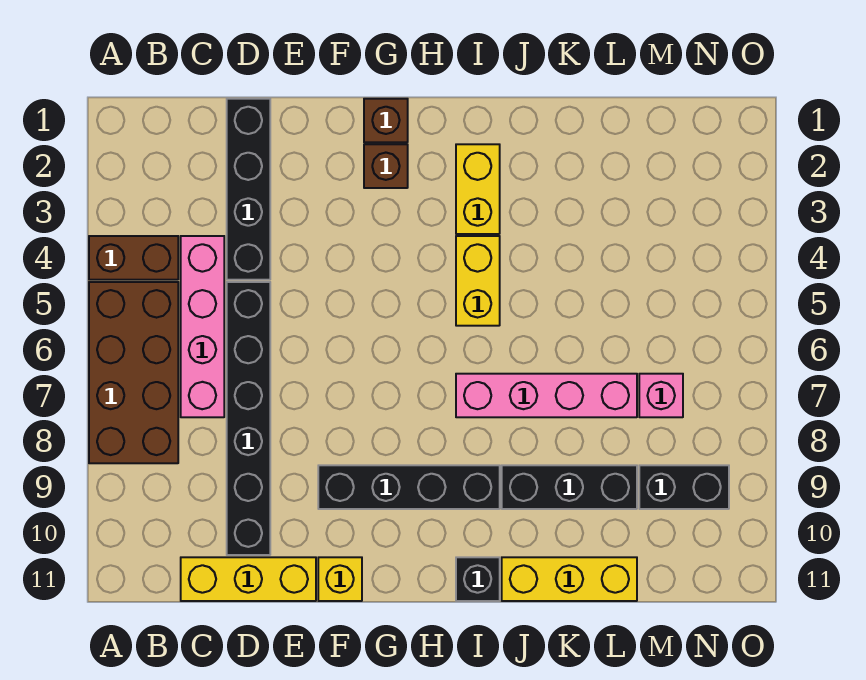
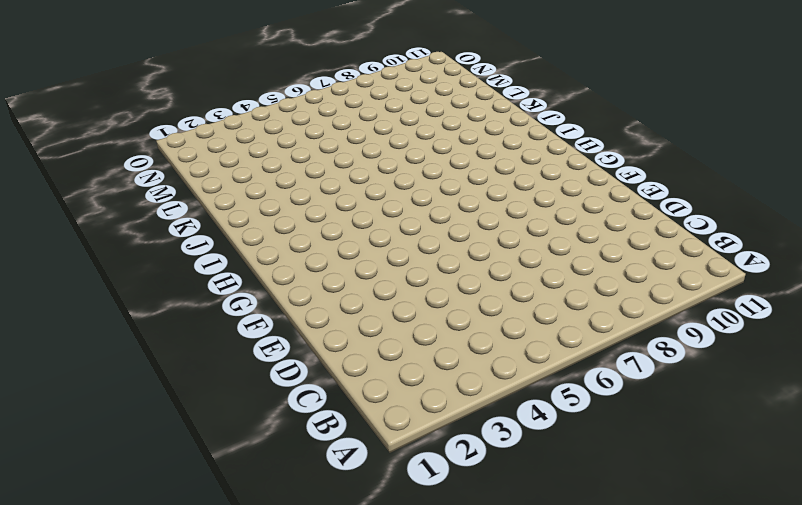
none -> brown brick A4:B4 level 1
none -> brown brick A5:B8 level 1
none -> pink brick C4:C7 level 1

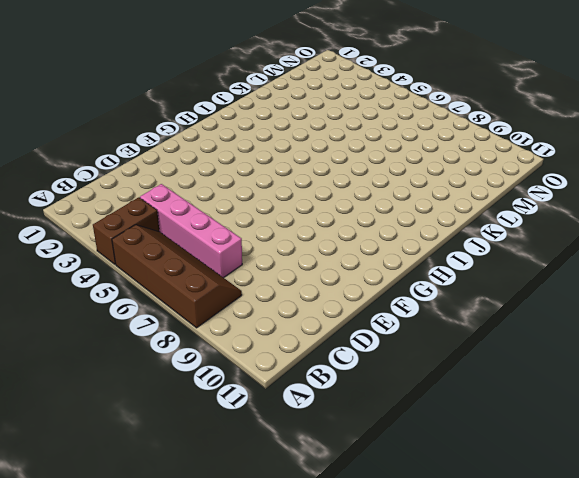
brown slope A5:B8 level 1 top A -> brown brick A5:B8 level 1
none -> yellow brick C11:E11 level 1
none -> black brick D1:D4 level 1
none -> black brick D5:D10 level 1

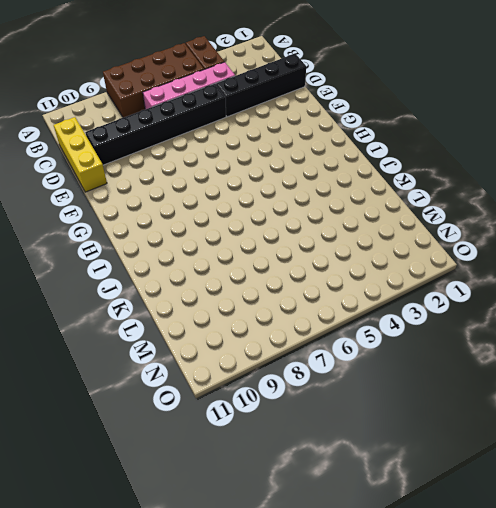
none -> black brick F9:I9 level 1
none -> yellow brick F11 level 1
none -> brown brick G1 level 1

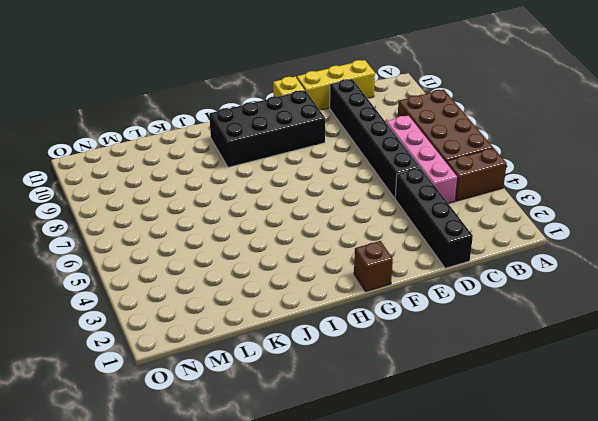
black brick F9:I10 level 1 -> black brick F9:I9 level 1
none -> brown brick G2 level 1
none -> yellow brick I2:I3 level 1
none -> yellow brick I4:I5 level 1

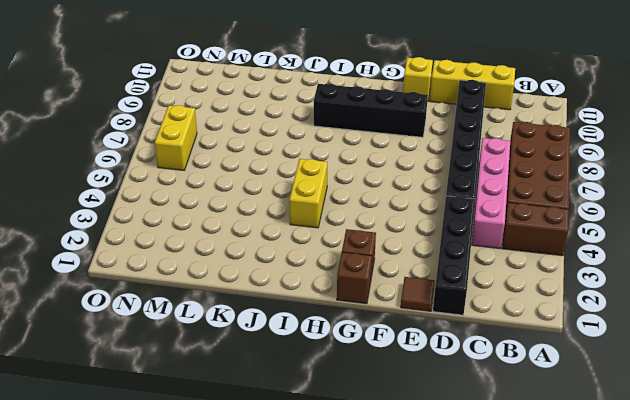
brown tile E1 level 1 -> none
yellow brick N6:N7 level 1 -> yellow brick I2:I3 level 1
none -> pink brick I7:L7 level 1
none -> black brick I11 level 1
none -> black brick J9:L9 level 1

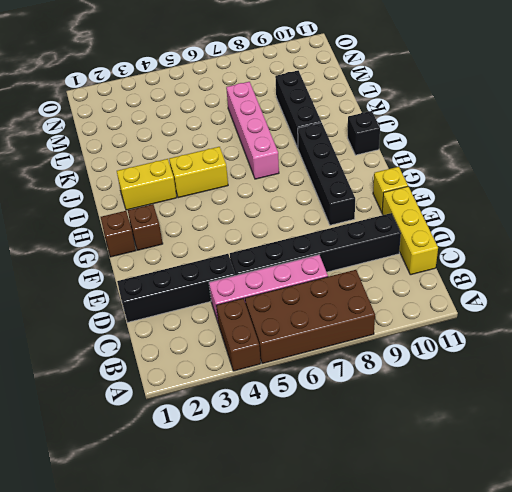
none -> yellow brick J11:L11 level 1
none -> pink brick M7 level 1
none -> black brick M9:N9 level 1

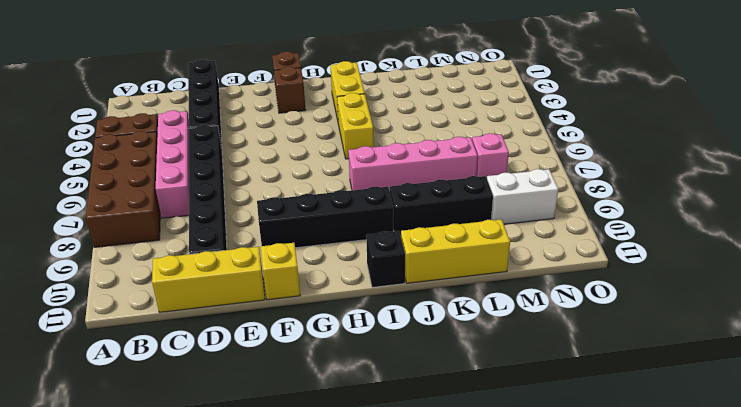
white brick M9:N9 level 1 -> black brick M9:N9 level 1

